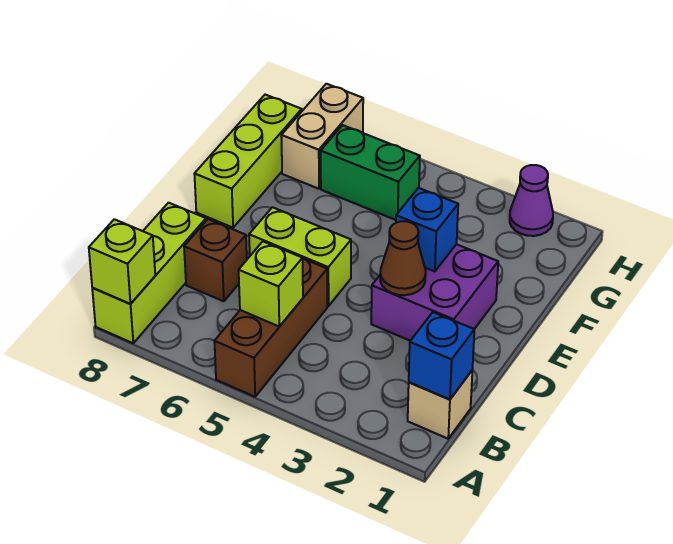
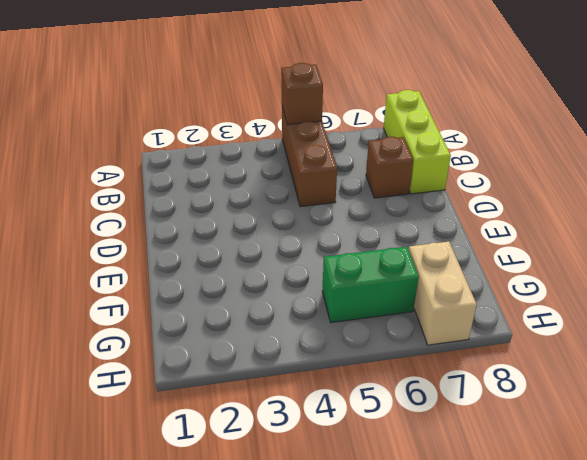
brown brick A5 level 2 -> none
none -> tan brick B1 level 1
none -> purple brick D2:E3 level 1
none -> lime brick D5:D6 level 1

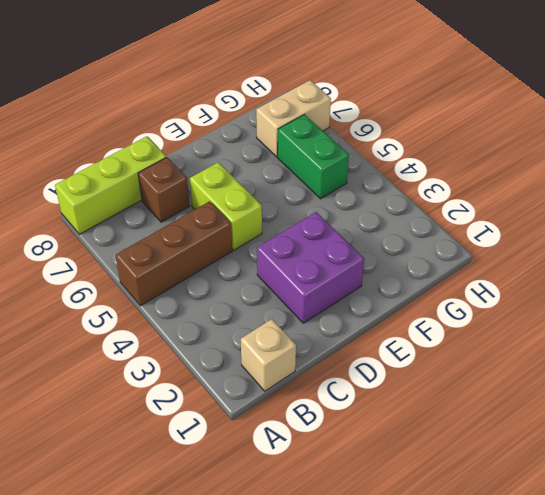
none -> lime brick E8:G8 level 1
none -> purple cone H2 level 1
none -> lime brick A8 level 2

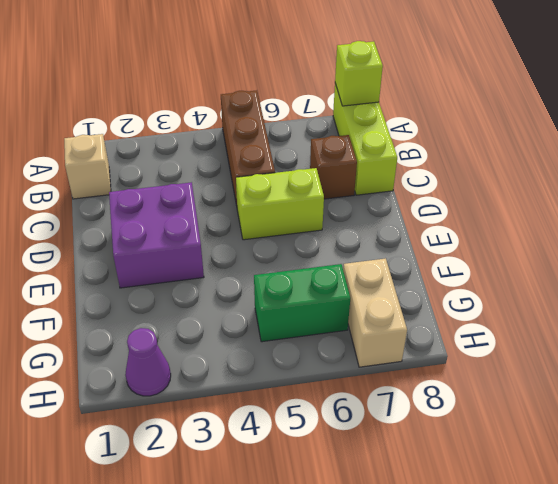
none -> lime brick E8:G8 level 1
none -> blue brick B1 level 2
none -> lime brick B5 level 2

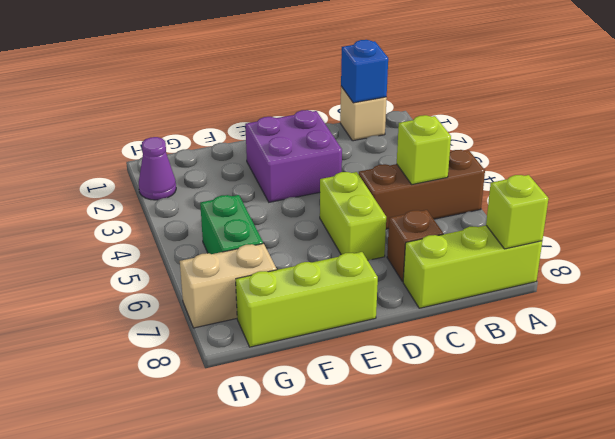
none -> brown cone D3 level 2
none -> blue brick E3 level 2

